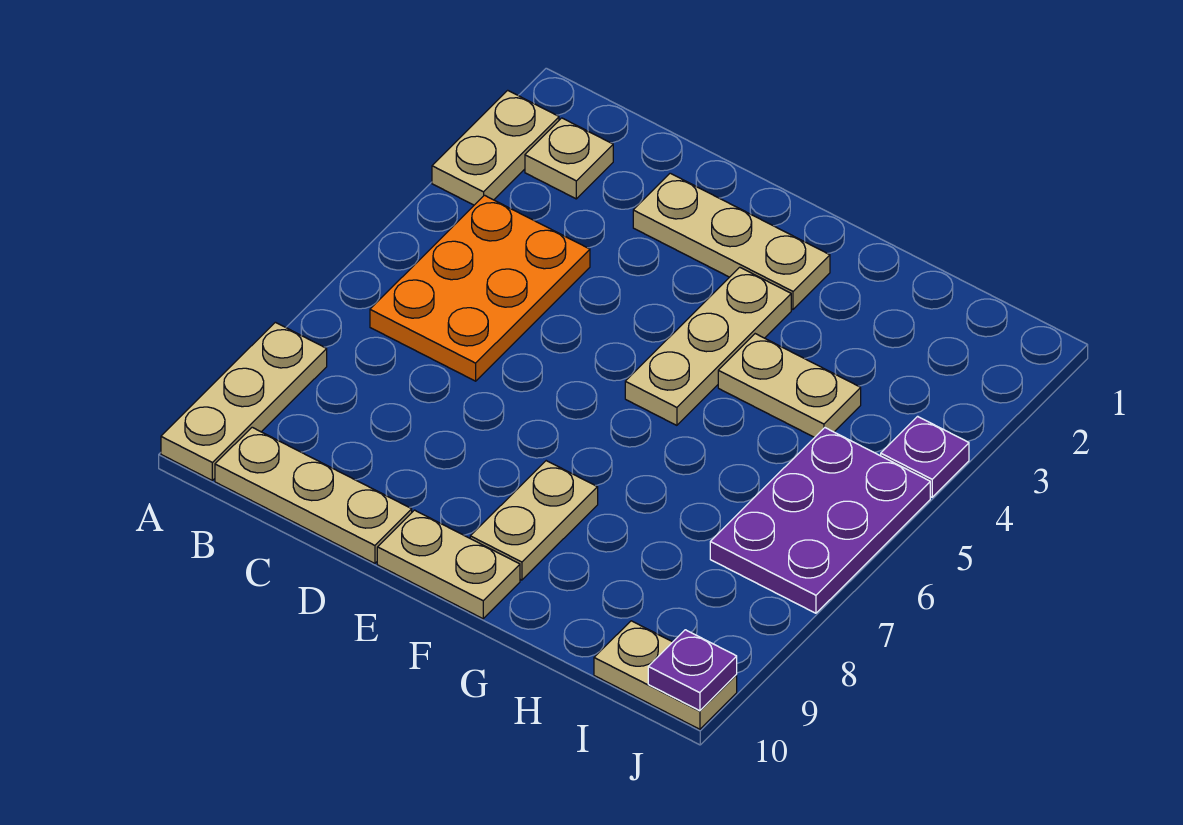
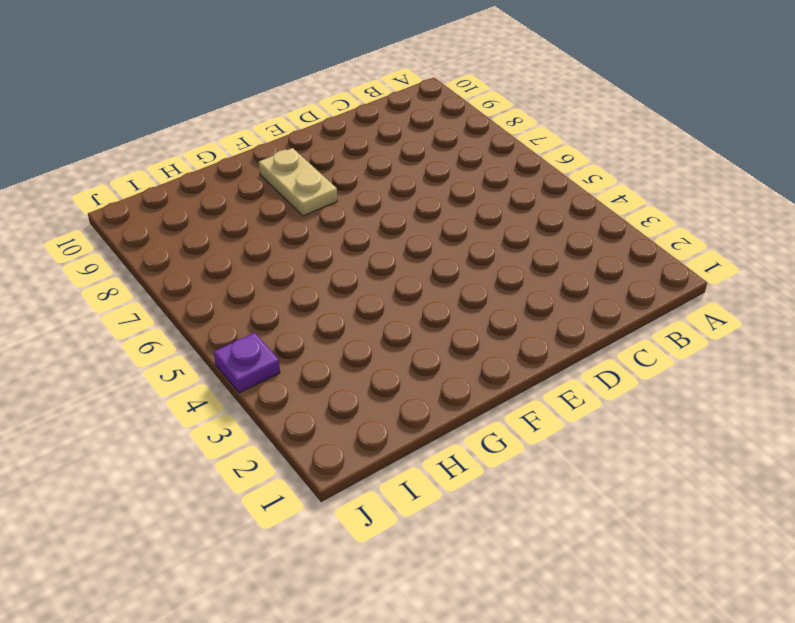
none -> tan plate A2:A3 level 1
none -> tan plate A8:A10 level 1
none -> tan plate B2 level 1

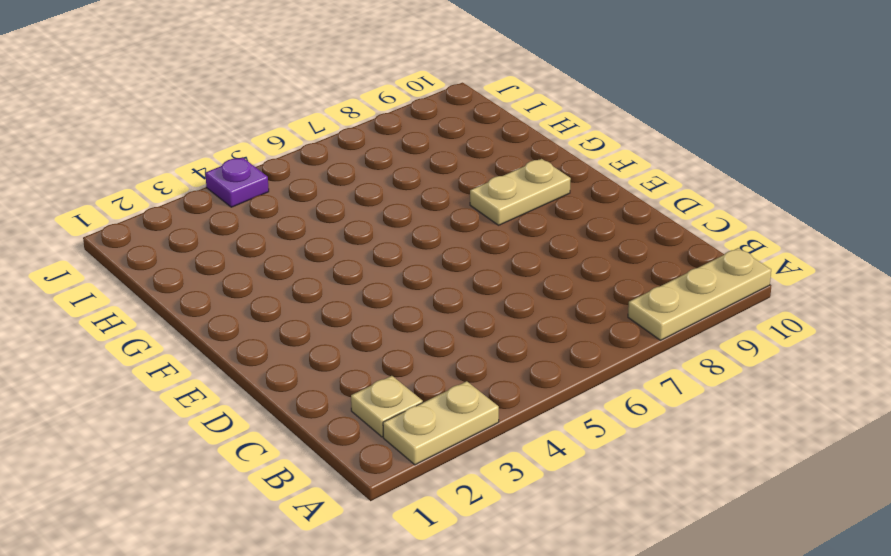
none -> orange plate B4:C6 level 1
none -> tan plate B10:D10 level 1
none -> tan plate D2:F2 level 1

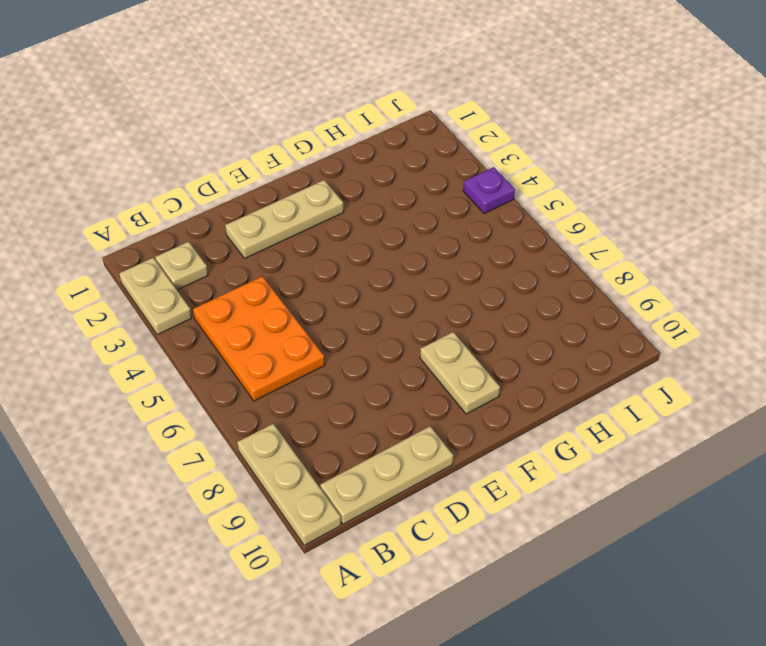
none -> tan plate E10:F10 level 1
none -> tan plate F3:F5 level 1
none -> tan plate G4:H4 level 1

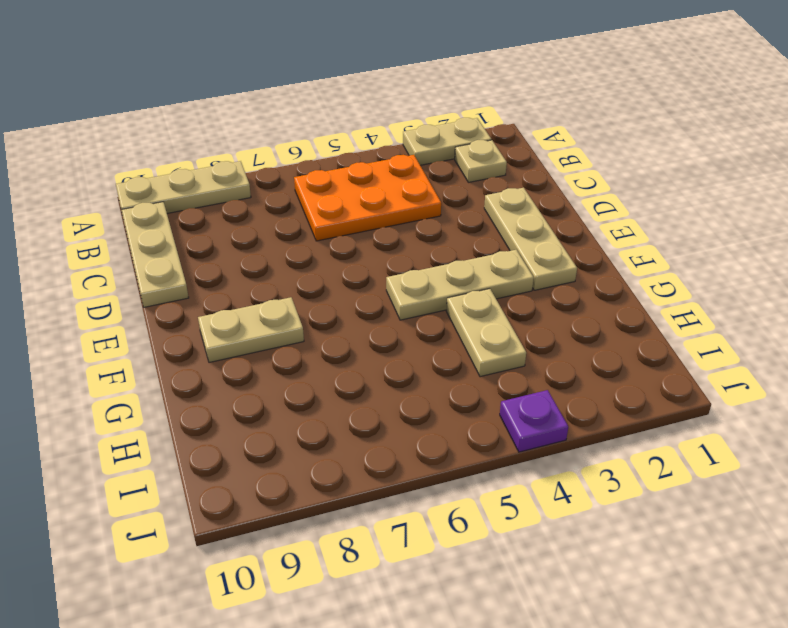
none -> tan plate E10:F10 level 1
none -> purple plate I5:J7 level 1
none -> tan plate I10:J10 level 1

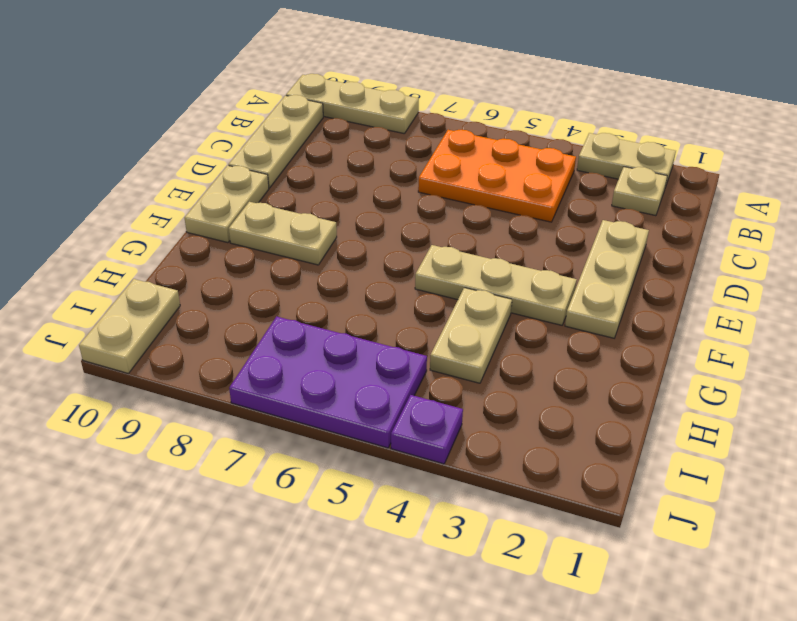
none -> purple plate J10 level 2

